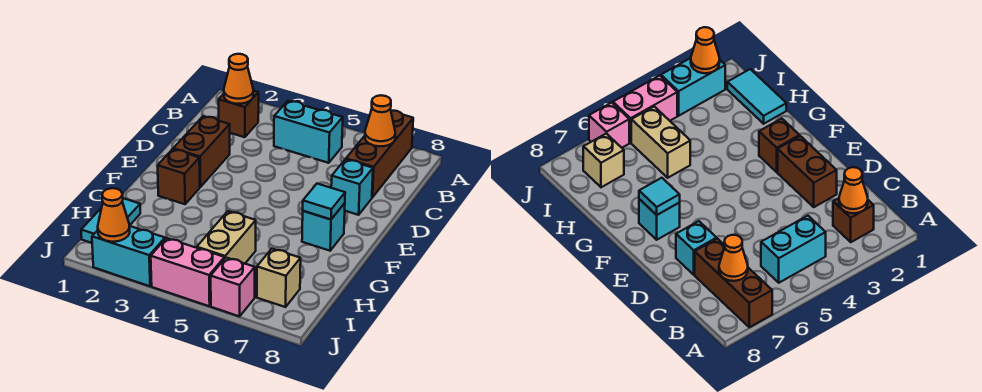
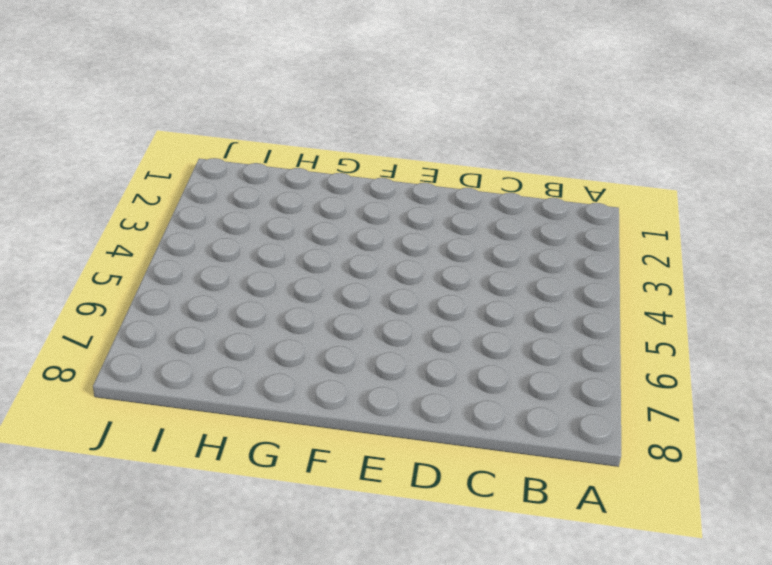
none -> brown brick A7:C7 level 1
none -> brown brick B2 level 1
none -> cyan brick B4:B5 level 1

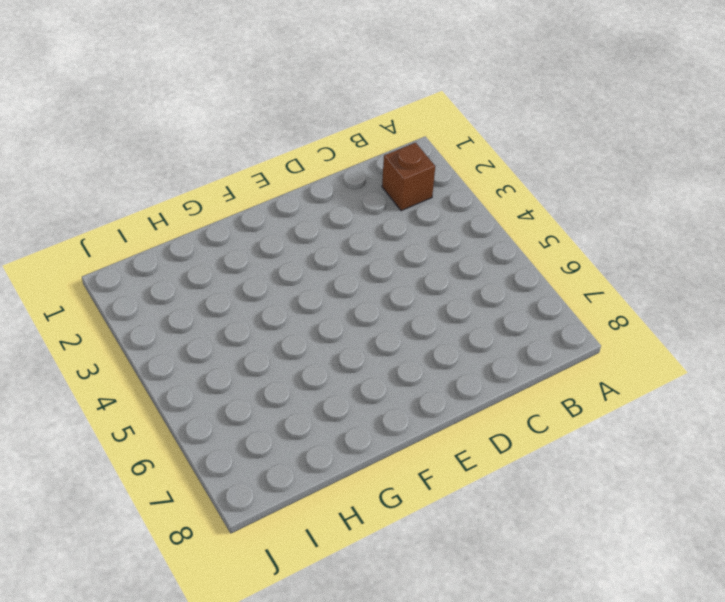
none -> brown brick A7:C7 level 1
none -> cyan brick B4:B5 level 1
none -> brown brick D2:E2 level 1

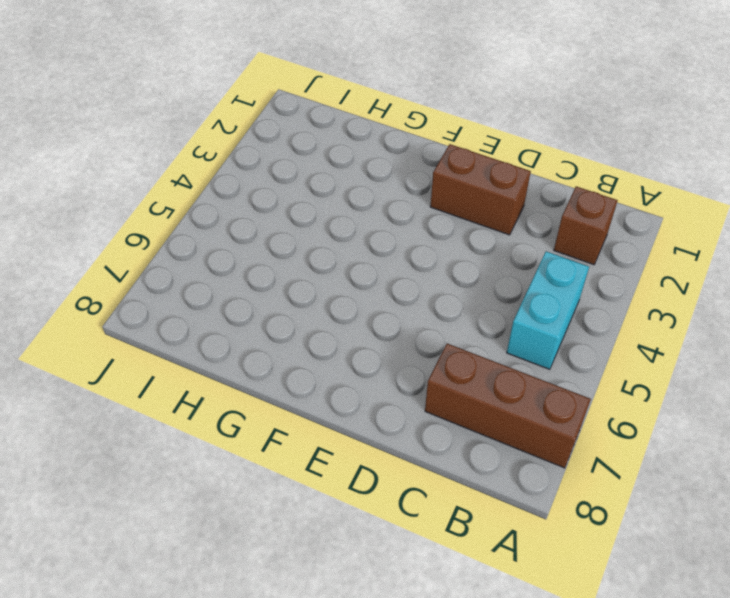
none -> cyan brick D7 level 1
none -> brown brick F2 level 1
none -> cyan brick F7 level 1

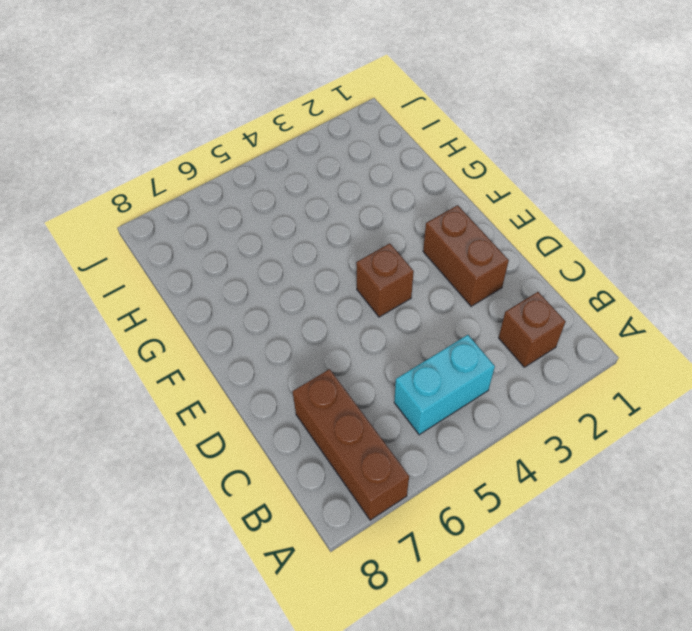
brown brick E4 level 1 -> brown brick F2 level 1
none -> cyan brick D7 level 1
none -> cyan brick F7 level 1
none -> cyan tile H1:I1 level 1

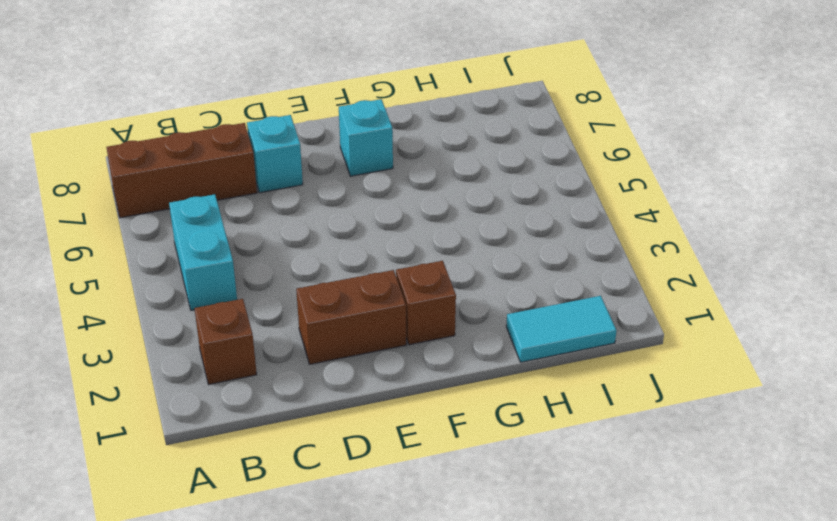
none -> tan brick H5:I5 level 1
none -> tan brick I7 level 1
none -> cyan brick J2:J3 level 1

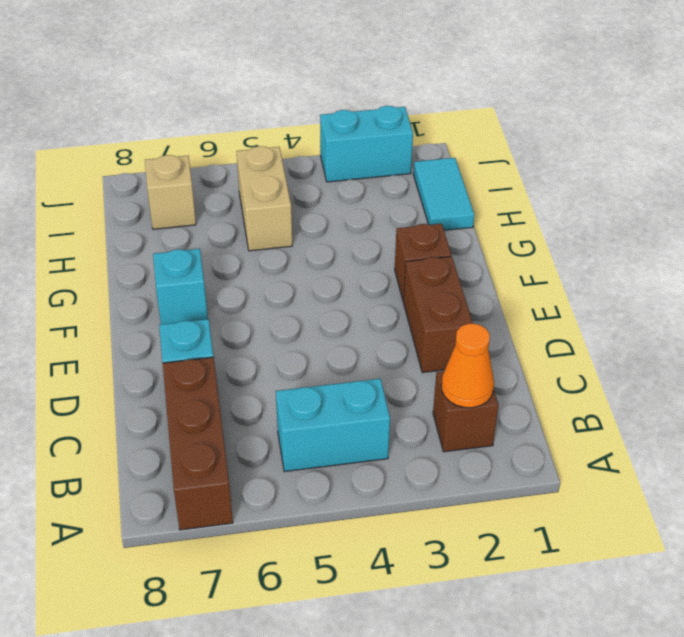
none -> pink brick J4:J5 level 1
none -> pink brick J6 level 1
none -> orange cone B7 level 2

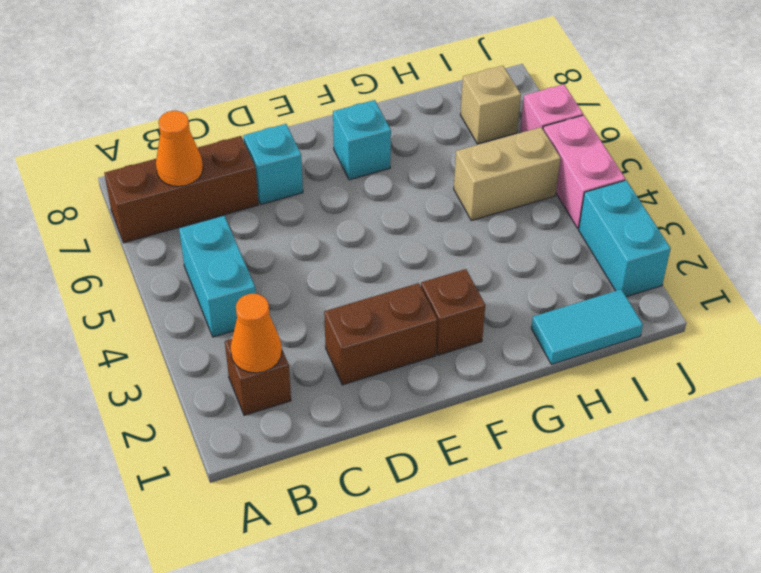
none -> cyan tile F7 level 2
none -> orange cone J2 level 2

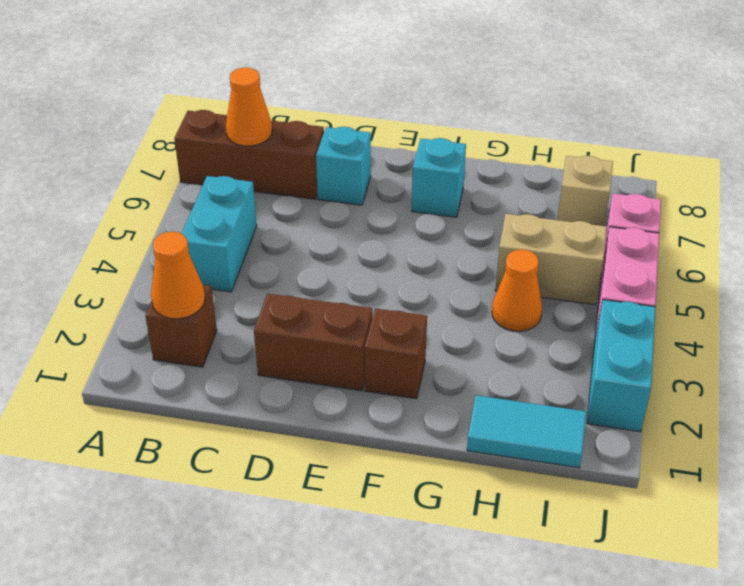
orange cone H4 level 1 -> orange cone J2 level 2
none -> cyan tile F7 level 2

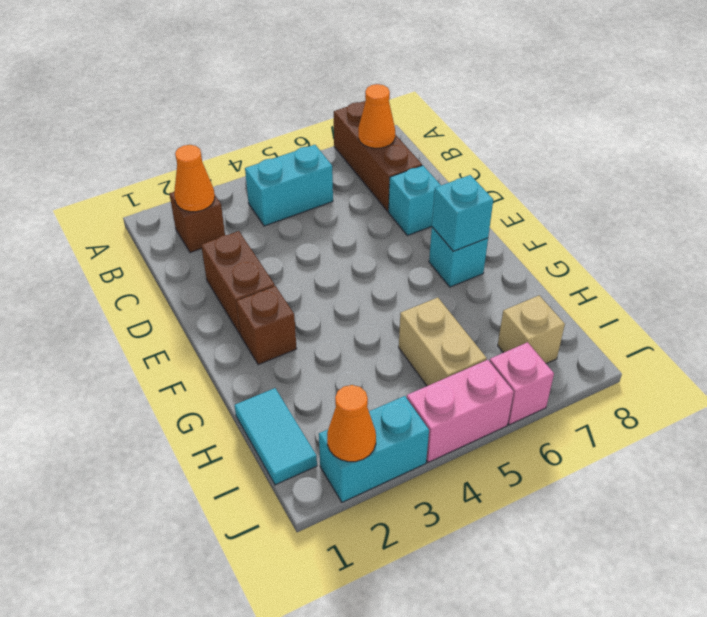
cyan brick F7 level 2 -> cyan tile F7 level 2

